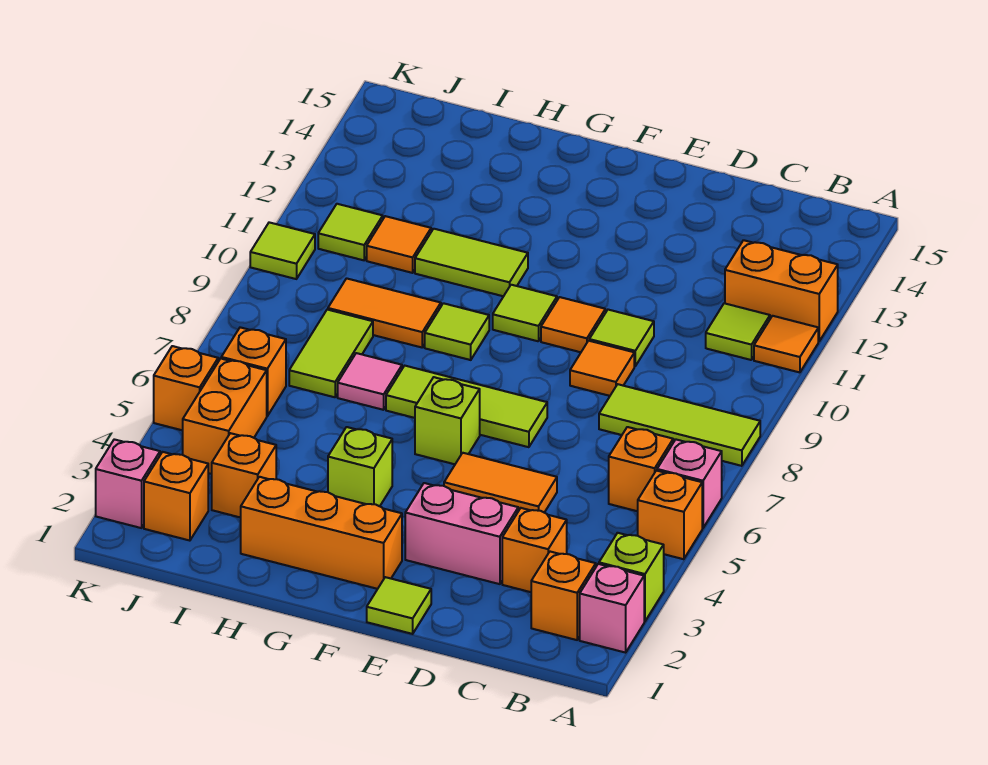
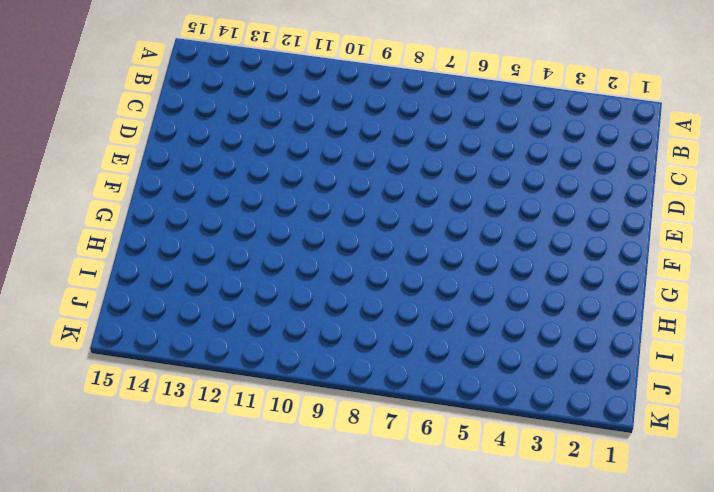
none -> pink brick A2 level 1
none -> lime brick A3 level 1
none -> orange brick A5 level 1
none -> pink brick A6 level 1

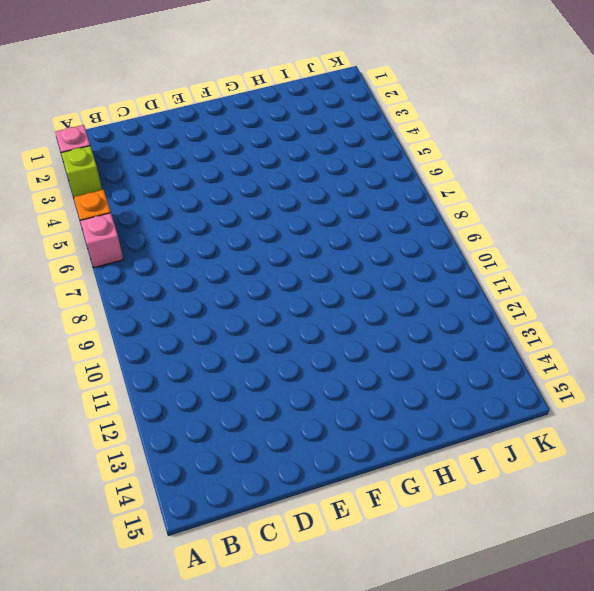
none -> lime tile A8:C8 level 1
none -> orange tile A11 level 1
none -> orange brick A12:B12 level 1
none -> orange brick B2 level 1

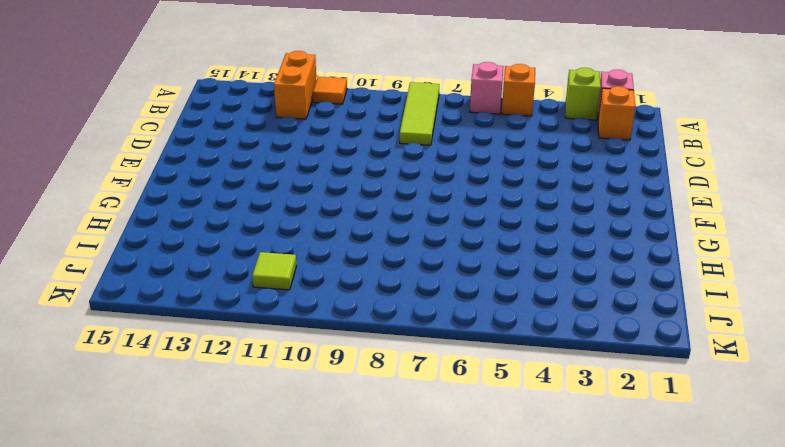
none -> orange brick B6 level 1
none -> lime tile B11 level 1
none -> orange brick C3 level 1
none -> pink brick D3:E3 level 1

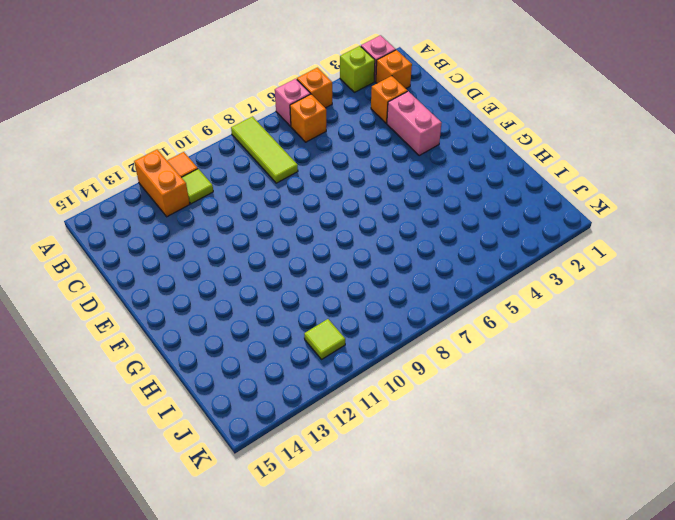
none -> orange tile D5:E5 level 1
none -> orange tile D9 level 1
none -> lime tile D10 level 1
none -> lime tile E1 level 1

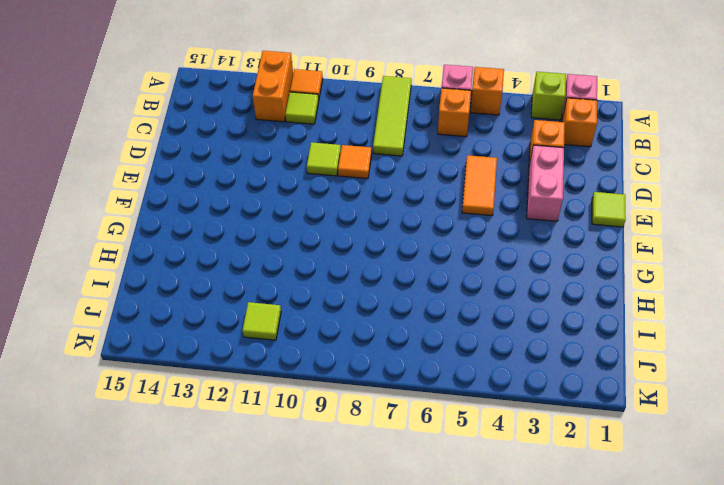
none -> lime tile E7:G7 level 1
none -> orange tile E10 level 1
none -> orange brick F2:H2 level 1
none -> lime brick F6 level 1

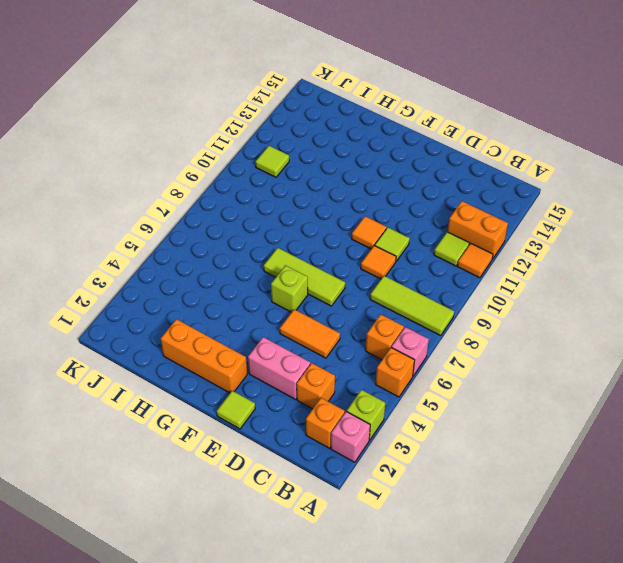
none -> lime tile F10 level 1
none -> lime brick G4 level 1
none -> lime tile G9 level 1
none -> lime tile G11:H11 level 1

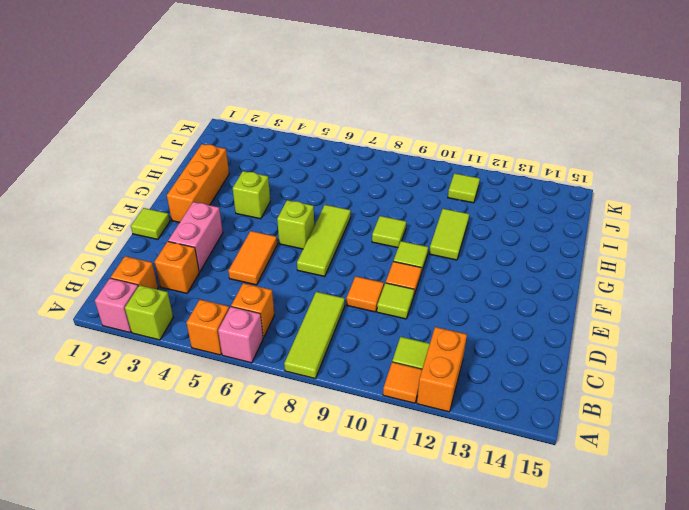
none -> pink tile H7 level 1
none -> orange tile H9:I9 level 1
none -> orange brick I3 level 1
none -> lime tile I7:I8 level 1

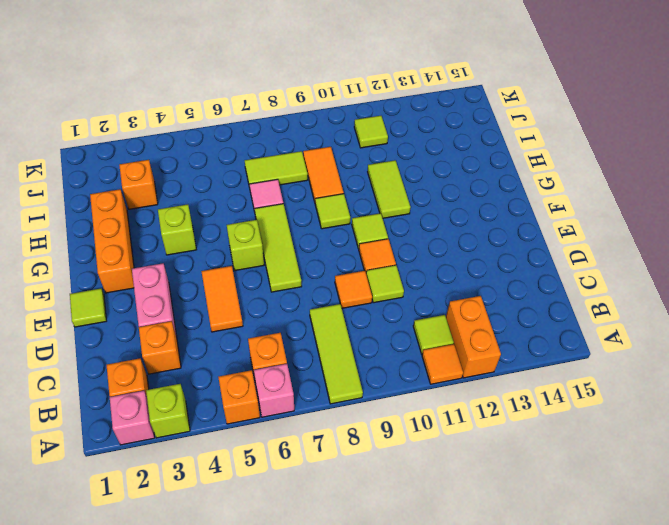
none -> orange tile I11 level 1
none -> orange brick J2 level 1
none -> orange brick J4:J5 level 1
none -> orange brick J6 level 1

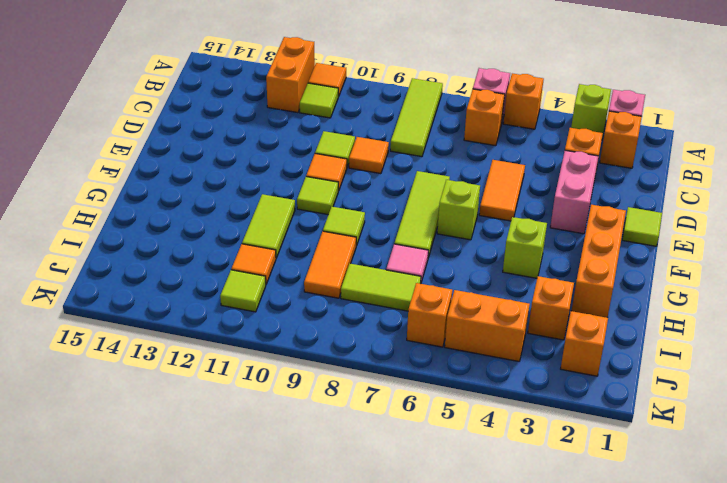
none -> pink brick K2 level 1
none -> orange brick K5 level 1
none -> lime tile K10 level 1

